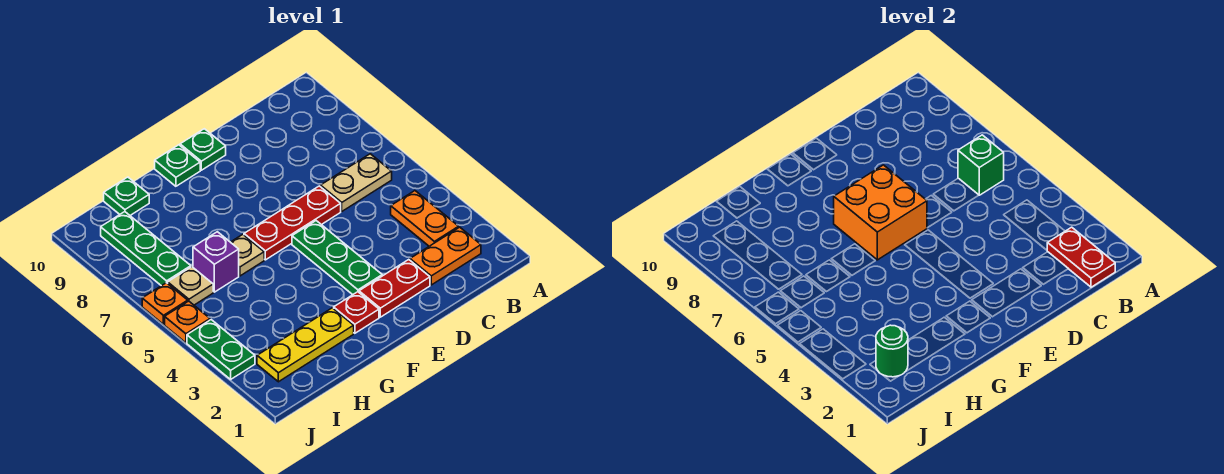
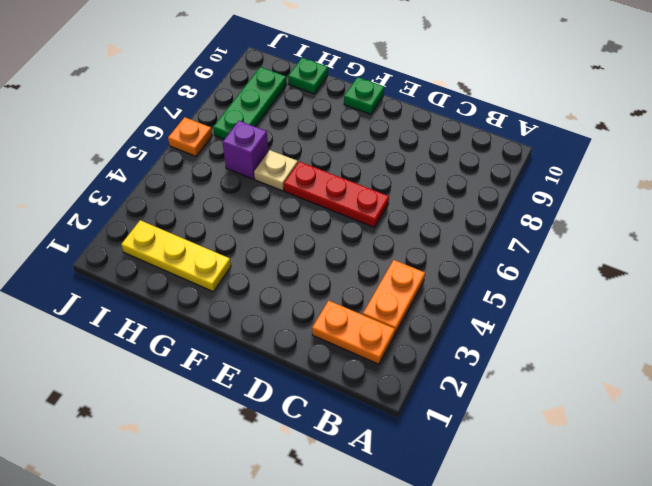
none -> tan plate B6:C6 level 1
none -> red plate D2:E2 level 1
none -> green plate E3:E5 level 1

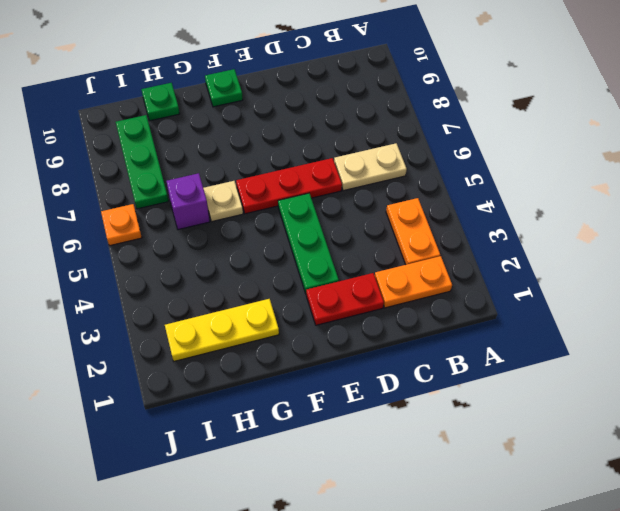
none -> green plate E10 level 1
none -> red plate F2 level 1
none -> tan plate I6 level 1

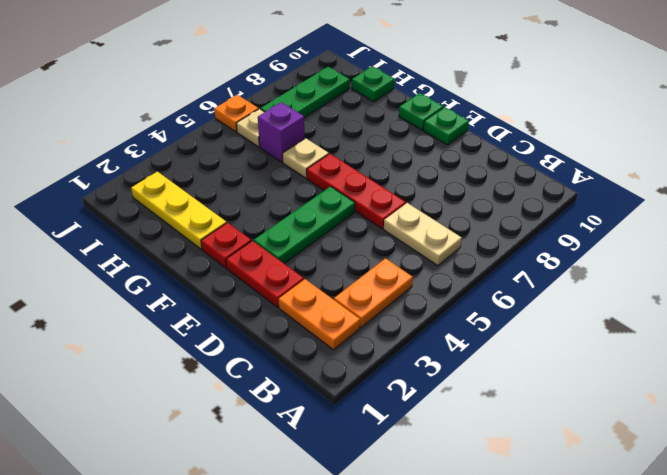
none -> green plate J3:J4 level 1
none -> orange plate J5 level 1
none -> red plate B1:B2 level 2

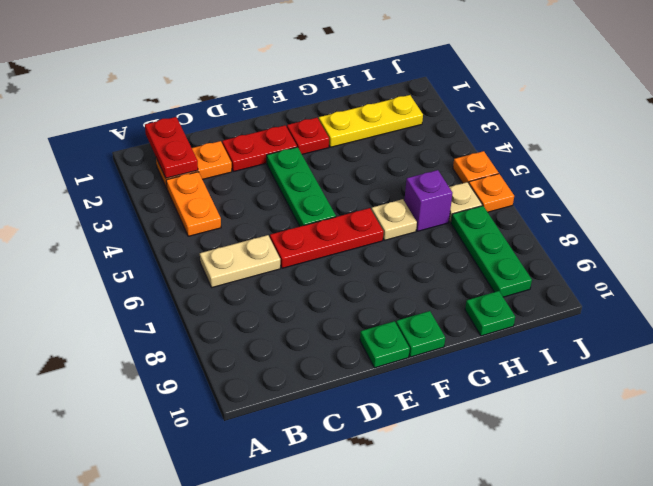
none -> green plate J3:J4 level 1
none -> green brick B6 level 2
none -> orange brick E6:F7 level 2

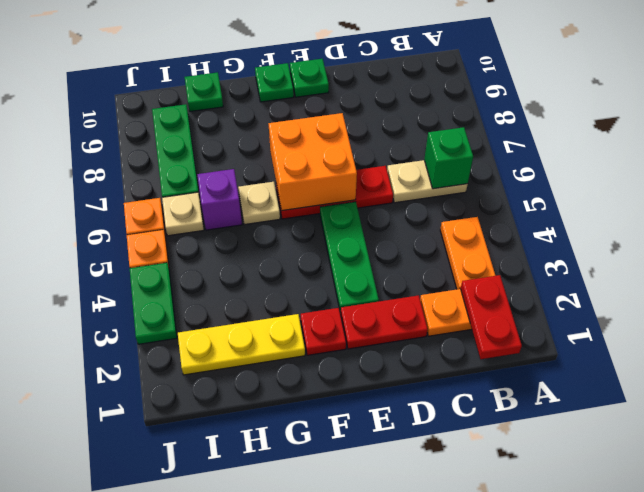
none -> green round brick I2 level 2

